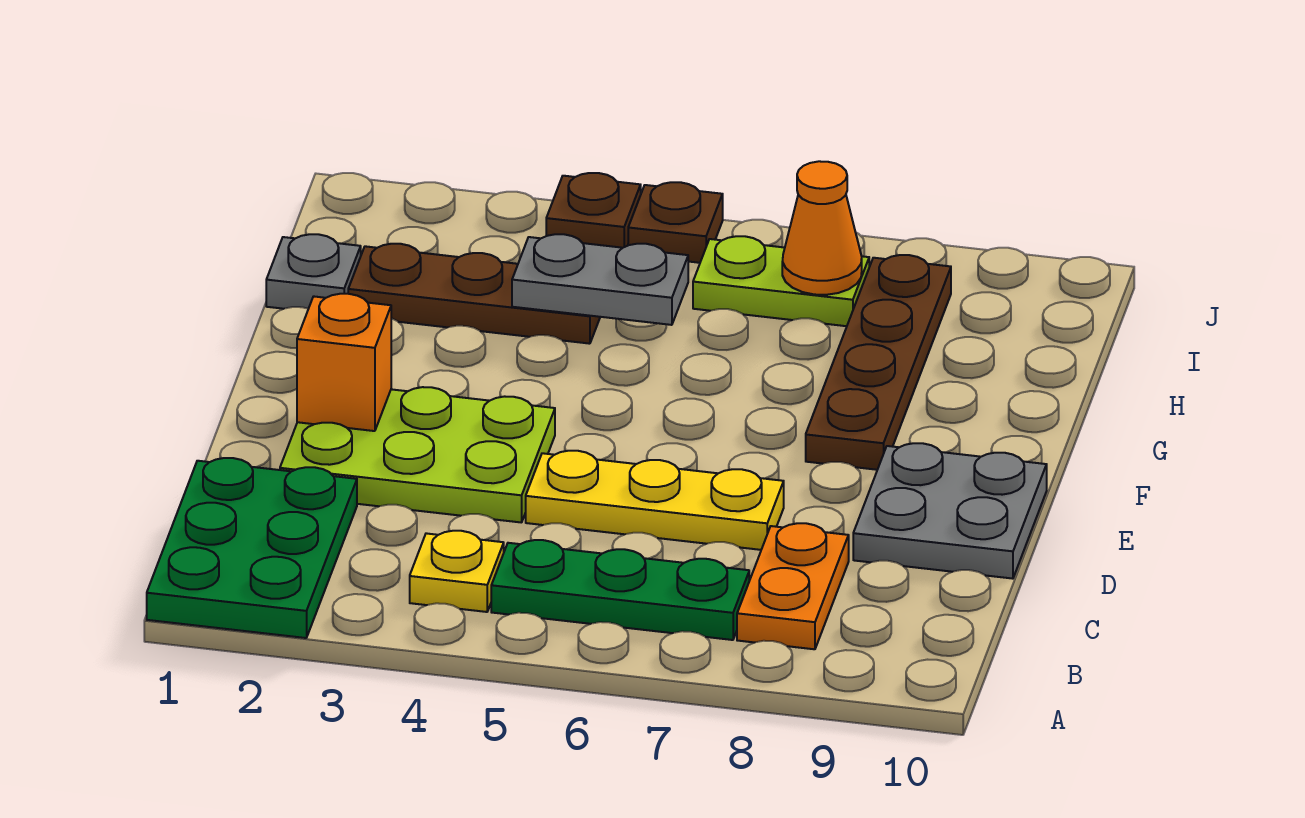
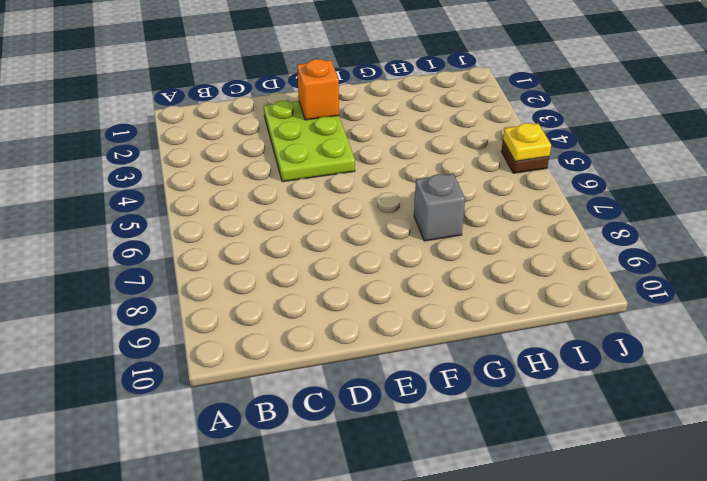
grey brick G7 level 1 -> none
yellow plate J5 level 2 -> yellow plate B4 level 1
none -> green plate A1:C2 level 1
none -> green plate B5:B7 level 1
none -> orange plate B8:C8 level 1

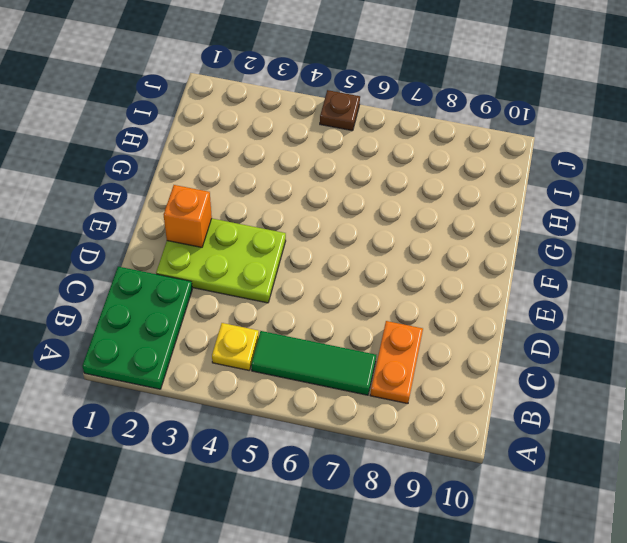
green tile B5:B7 level 1 -> green plate B5:B7 level 1
none -> yellow plate D5:D7 level 1
none -> grey plate D9:E10 level 1
none -> brown plate F8:I8 level 1

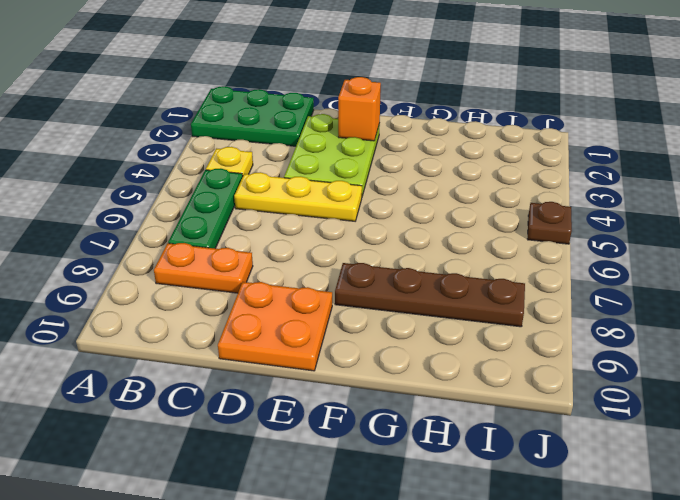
yellow plate C5:E5 level 1 -> yellow plate D5:D7 level 1
orange plate D9:E10 level 1 -> grey plate D9:E10 level 1
none -> grey plate H1 level 1
none -> brown plate H2:H4 level 1
none -> lime plate I6:I7 level 1

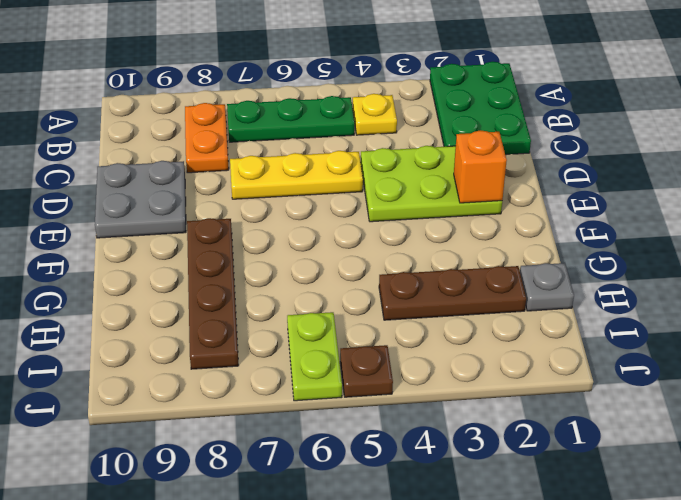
lime plate I6:J6 level 1 -> lime plate I6:I7 level 1
none -> brown plate J4 level 1
none -> grey plate H4:H5 level 2
none -> orange cone I7 level 2

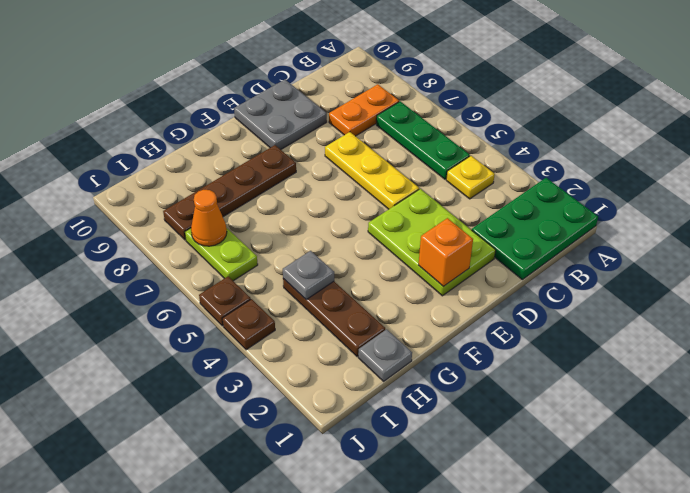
grey plate H4 level 2 -> grey plate H4:H5 level 2

